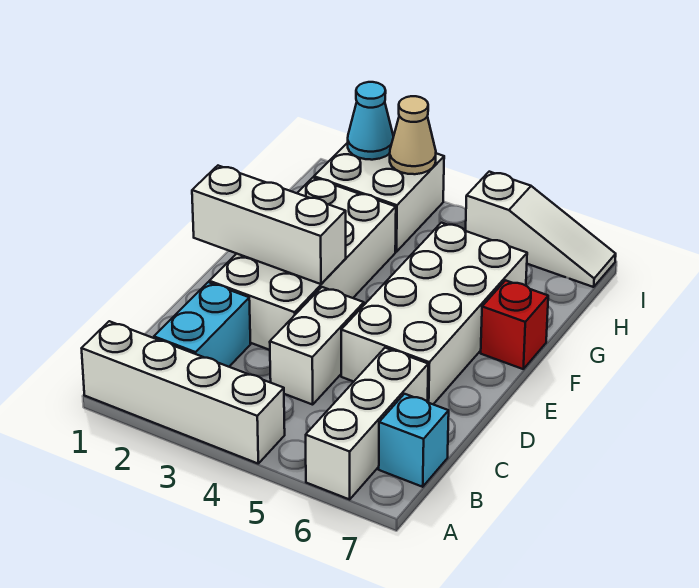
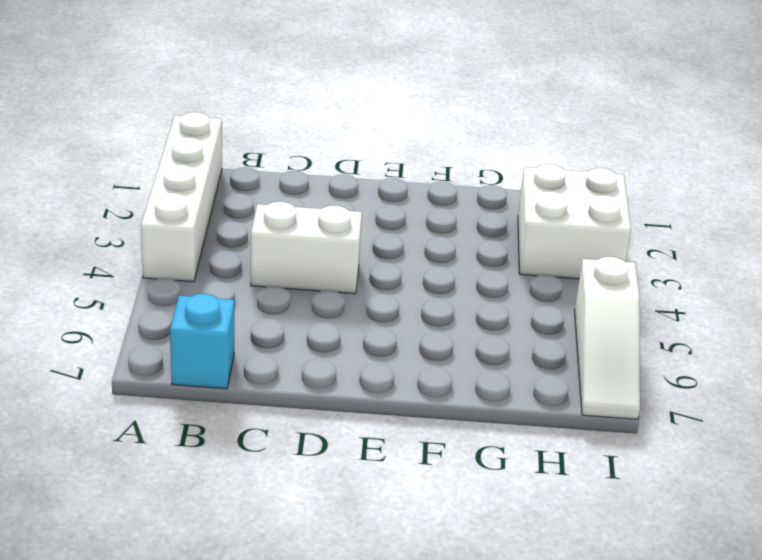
none -> white brick A6:C6 level 1
none -> cyan brick B2:C2 level 1
none -> white brick D2:G3 level 1

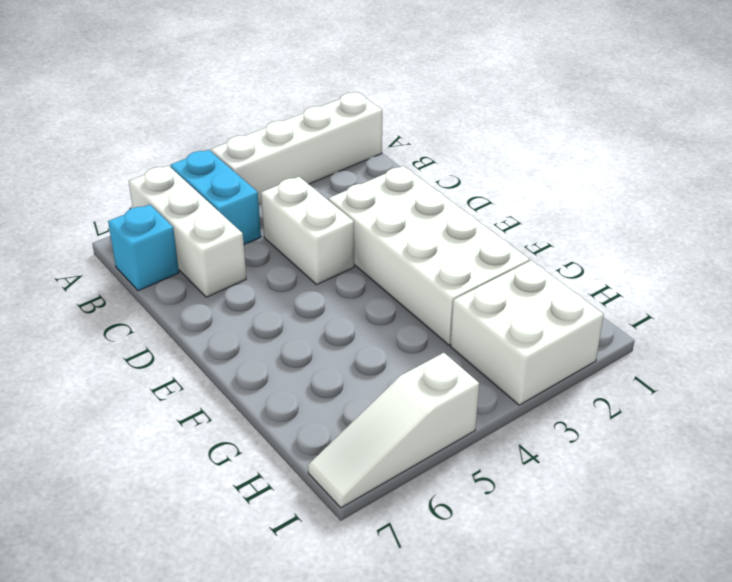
cyan brick A5:B5 level 1 -> cyan brick B2:C2 level 1
none -> white brick D5:G6 level 1
none -> red brick F7 level 1
none -> white brick E1:E3 level 2

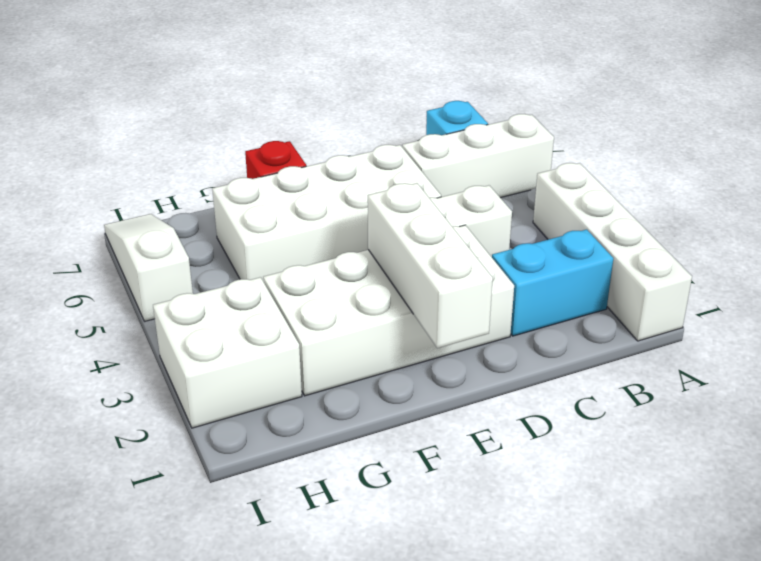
none -> cyan cone I2 level 2
none -> tan cone I3 level 2

